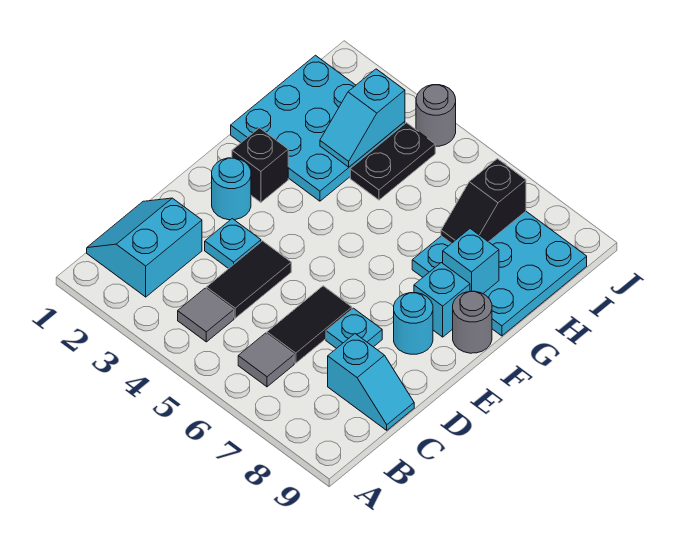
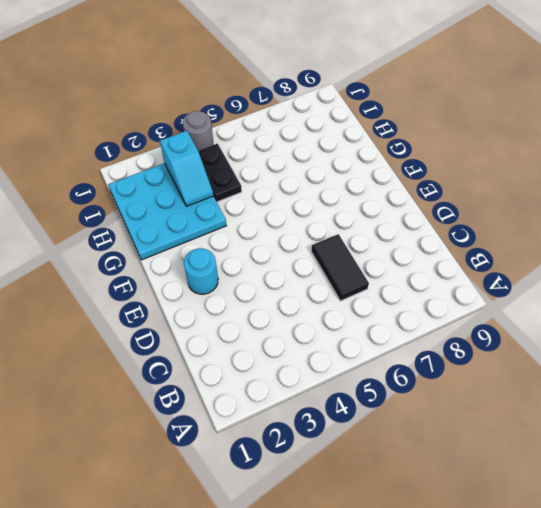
none -> cyan slope B1:C2 level 1 top 2
none -> grey tile B4 level 1
none -> grey tile B6 level 1

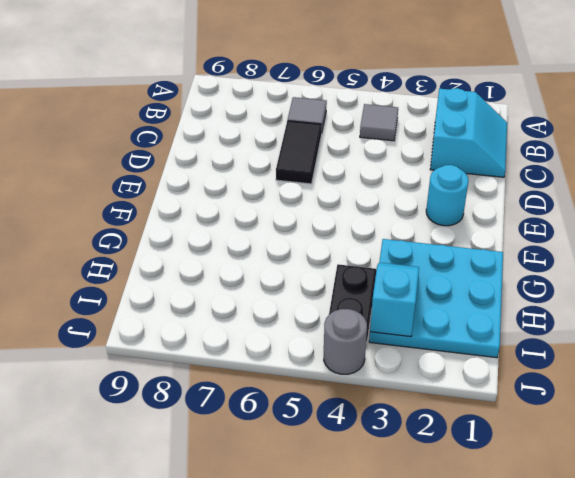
none -> black tile C4:D4 level 1
none -> cyan slope C8:C9 level 1 top 8
none -> cyan plate D3 level 1

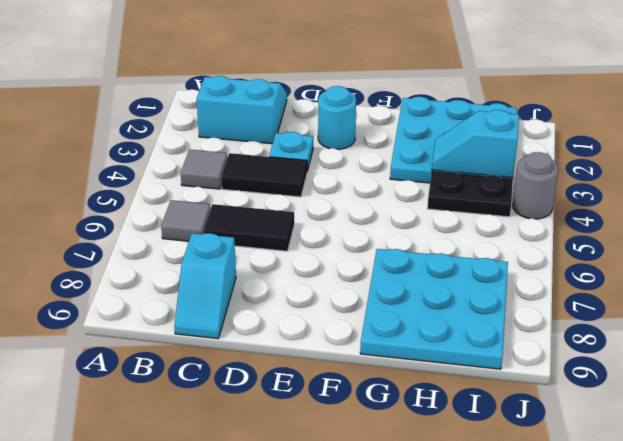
none -> cyan plate D7 level 1
none -> cyan round brick E8 level 1
none -> black brick F2 level 1

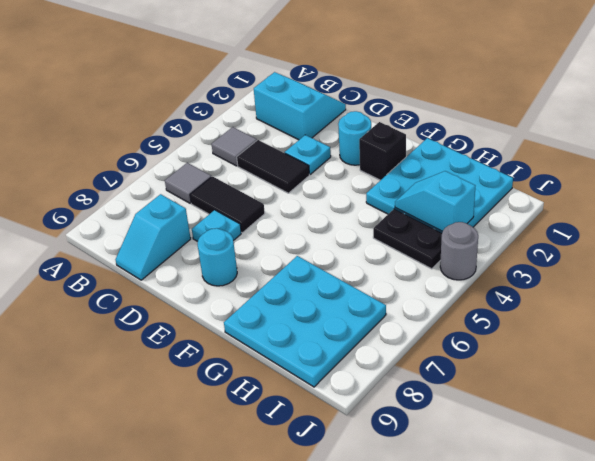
none -> cyan brick F8 level 1
none -> grey round brick F9 level 1
none -> cyan brick G8 level 2

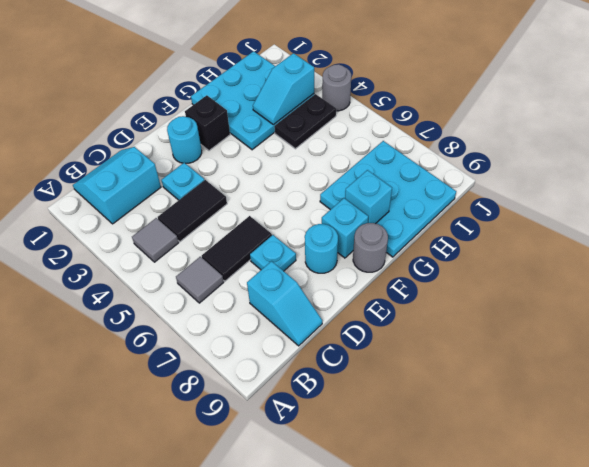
none -> black slope H7:I7 level 2 top I

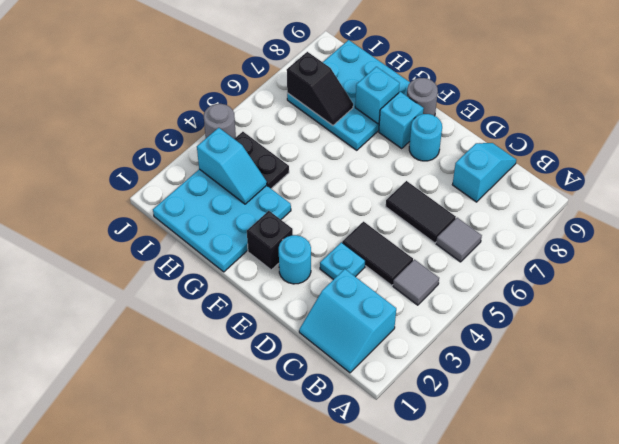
none -> cyan plate D7 level 1

